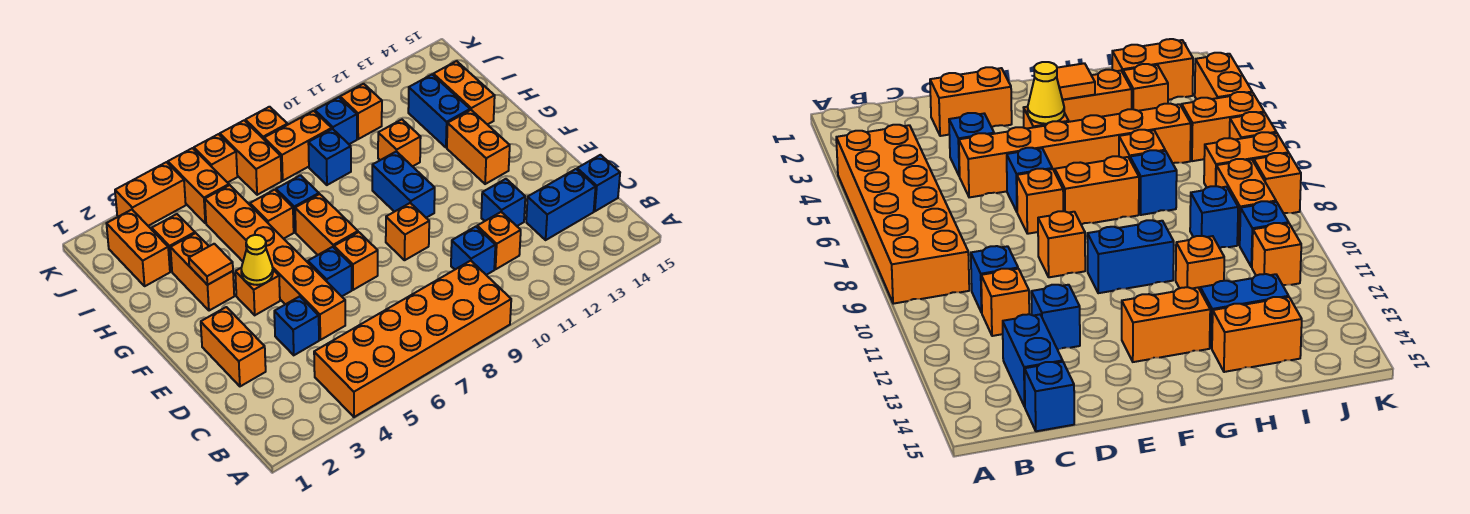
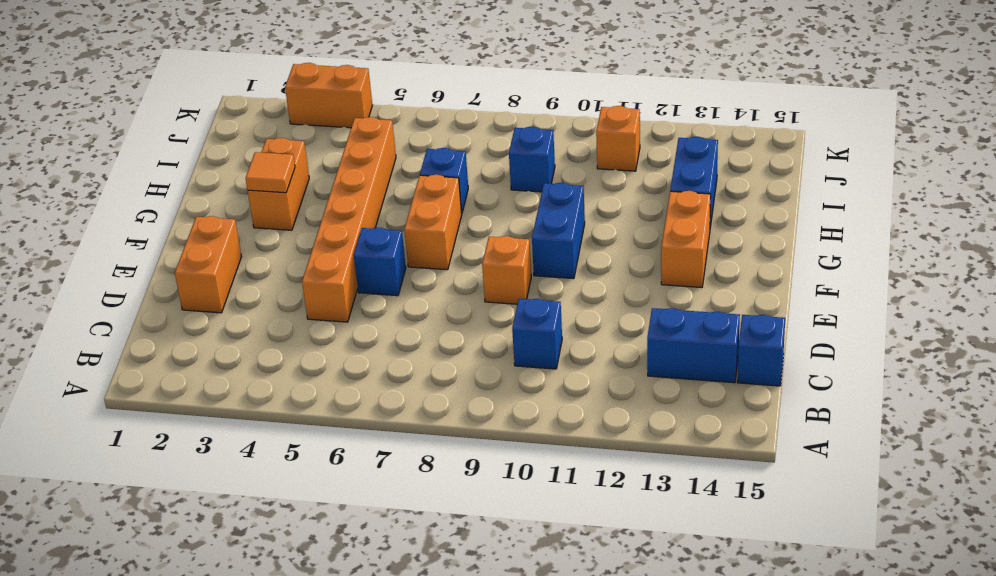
none -> orange brick A4:B9 level 1
none -> orange brick C11 level 1
none -> blue brick D4 level 1
none -> blue brick D12 level 1

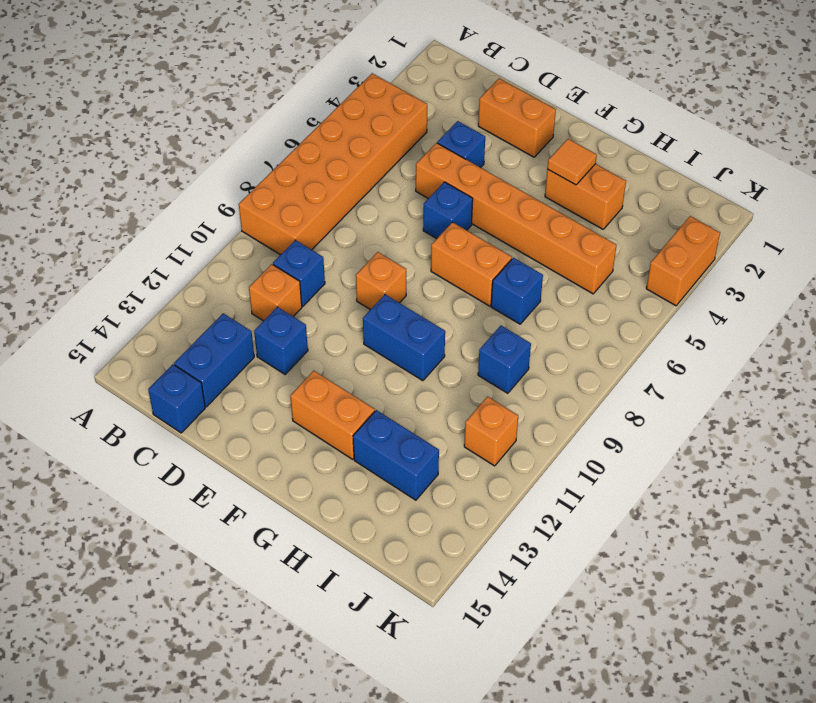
none -> orange brick E7 level 1
none -> orange brick F4 level 1
none -> orange brick H6 level 1
none -> orange brick H11 level 1

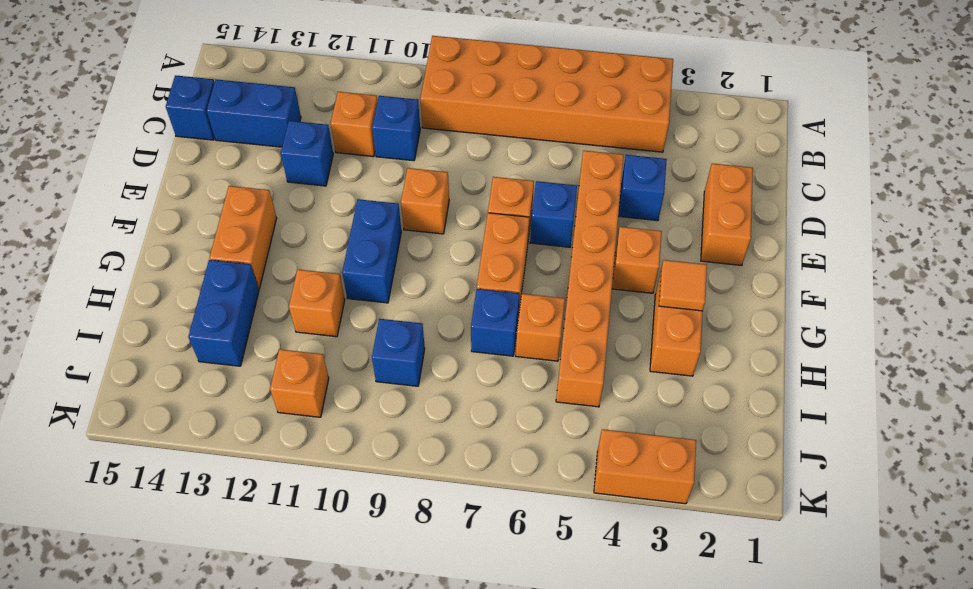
none -> orange brick H14:I14 level 1
none -> orange brick I2:J2 level 1
none -> orange brick I3 level 1
none -> orange brick J5:K5 level 1

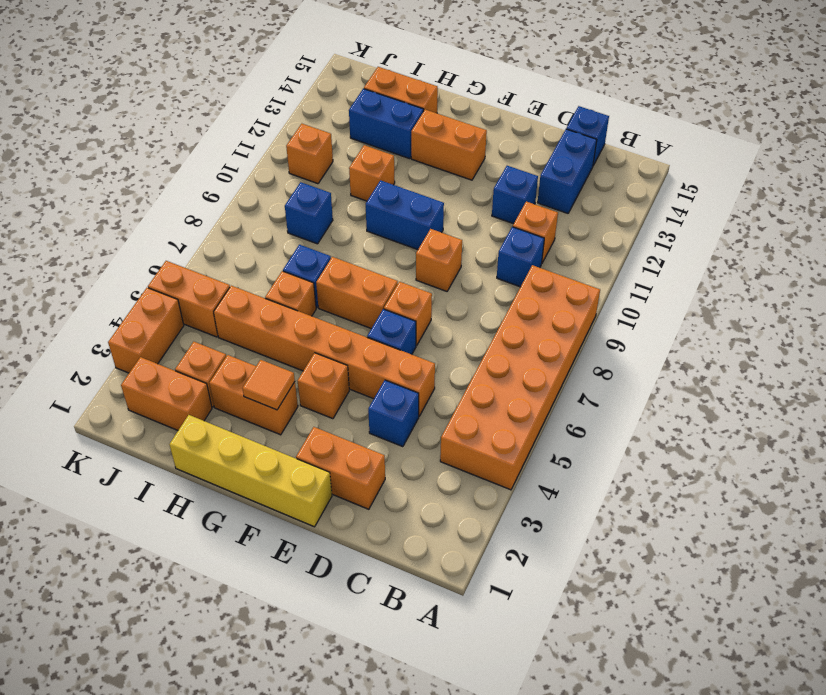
yellow brick E1:H1 level 1 -> none
none -> orange brick J7:K7 level 1
none -> orange brick J8:J9 level 1
none -> blue brick J10 level 1
none -> orange brick K6 level 1

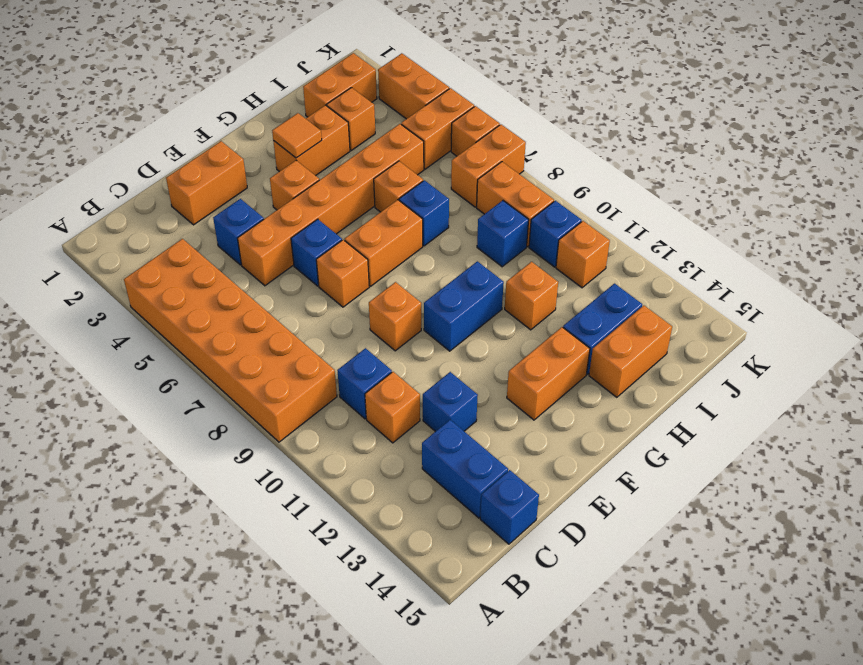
none -> orange brick K8 level 1
none -> yellow cone F4 level 2

